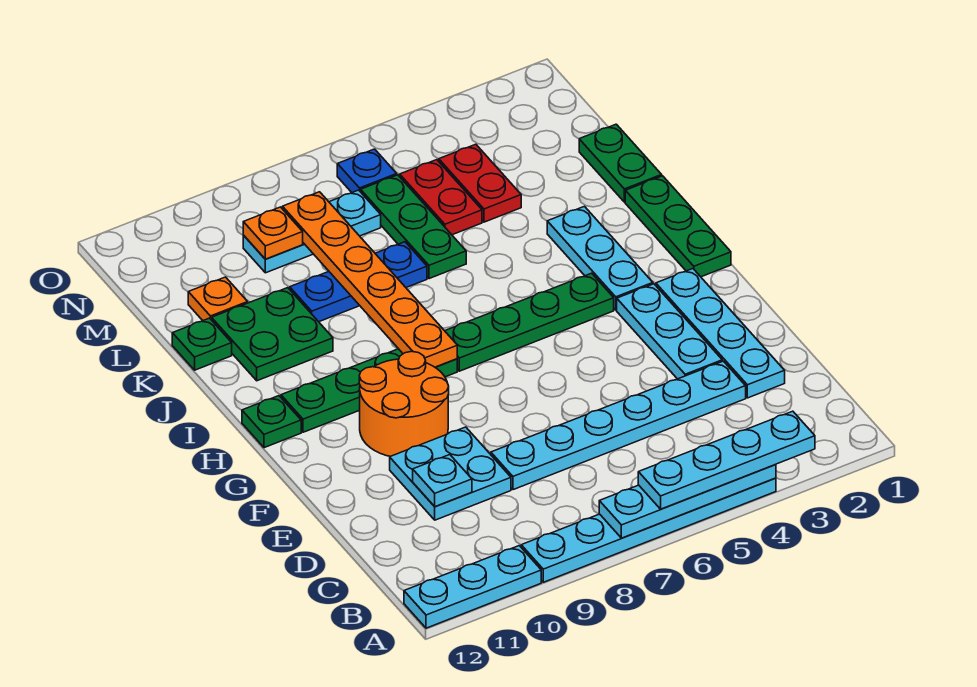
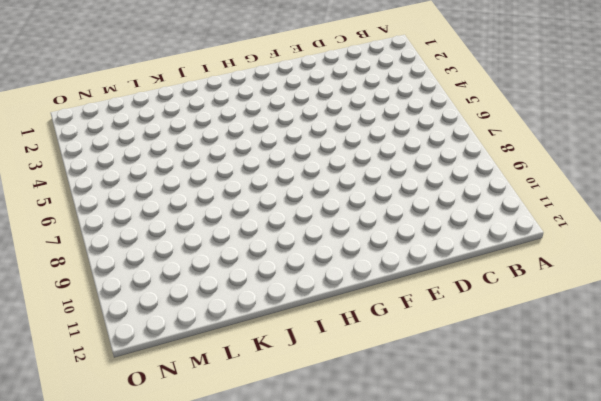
none -> cyan plate A4:A9 level 1
none -> cyan plate A10:A12 level 1
none -> cyan plate D2:G2 level 1

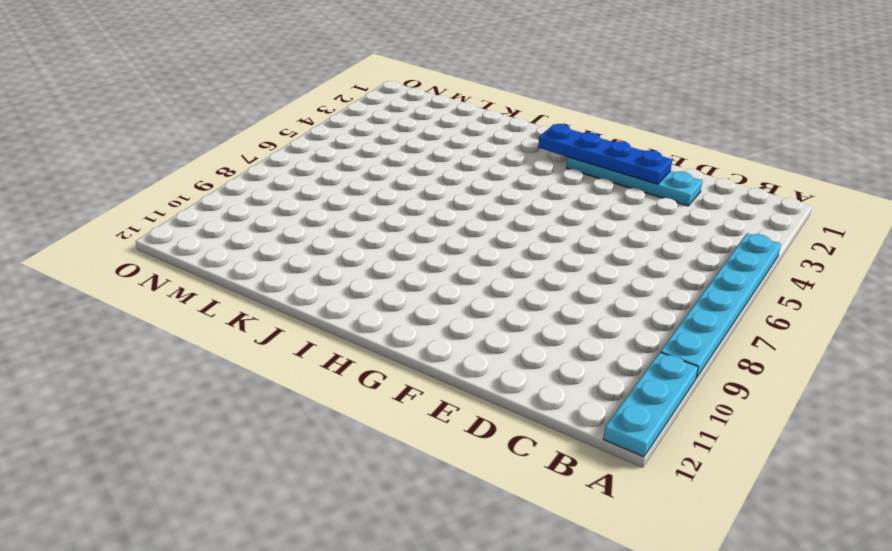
blue plate E2:H2 level 2 -> none
none -> cyan plate D3:D8 level 1
none -> cyan plate D9:E10 level 1
none -> cyan plate E3:G3 level 1

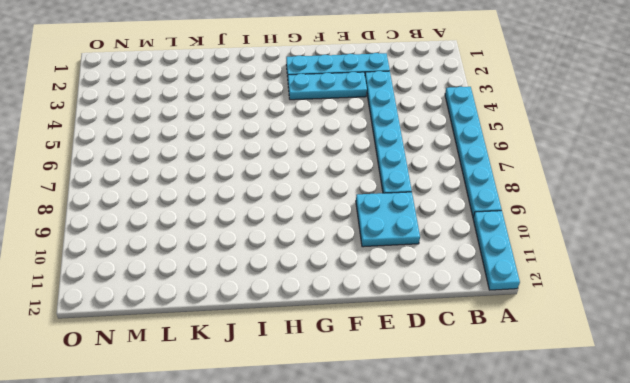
none -> orange round brick F9:G10 level 1
none -> green plate H1:J1 level 1
none -> cyan plate H3:J3 level 1

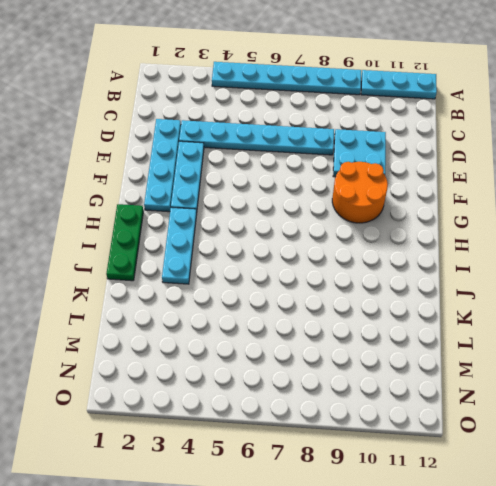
none -> green plate H4:H7 level 1
none -> green plate H8:H11 level 1
none -> green plate H12 level 1

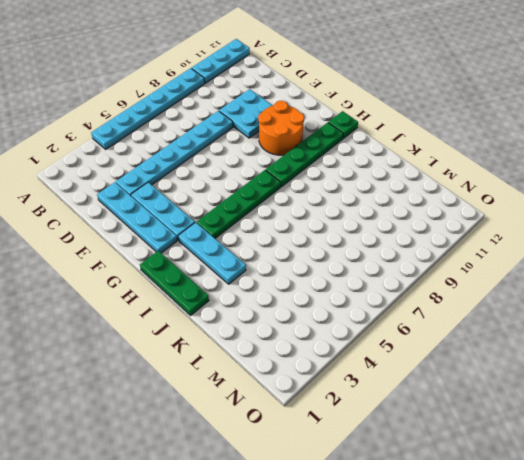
none -> green plate J10:K11 level 1
none -> green plate K1:L1 level 1
none -> green plate K6:M6 level 1

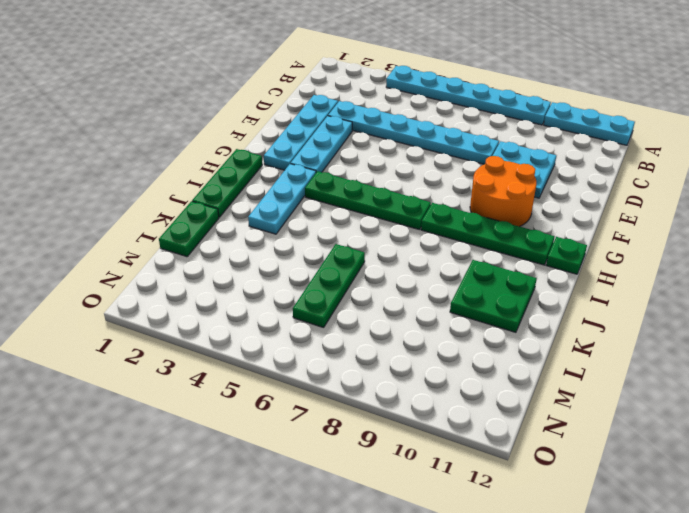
none -> blue plate K7:K9 level 1
none -> green plate K12 level 1
none -> red plate L4:M4 level 1

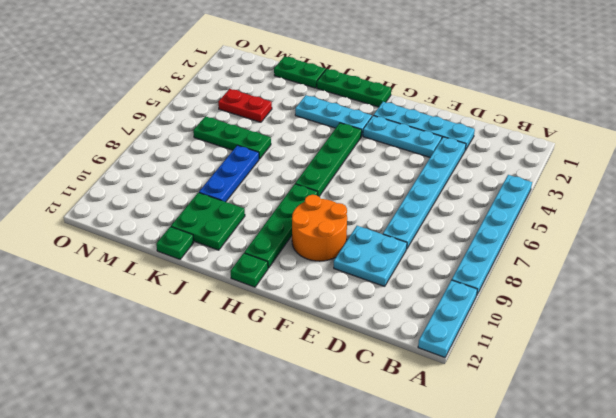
none -> red plate L5:M5 level 1
none -> orange plate L11 level 1
none -> cyan plate M7:M9 level 1

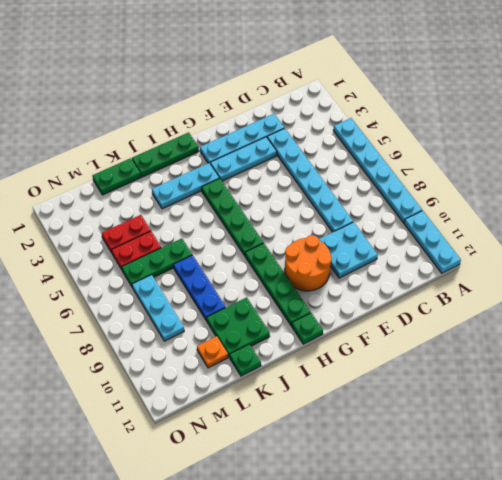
none -> blue plate N6 level 1
none -> cyan plate A4:A7 level 2
none -> cyan plate D10 level 2

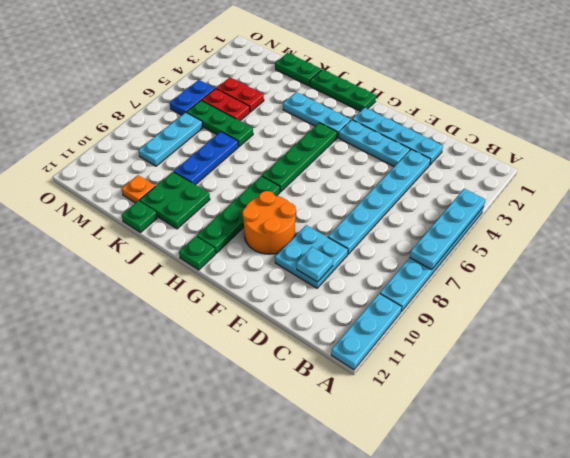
blue plate N5:N6 level 1 -> blue plate N6 level 1
none -> orange plate H8:M8 level 2
none -> orange plate M9 level 2
none -> cyan plate A3:A6 level 3

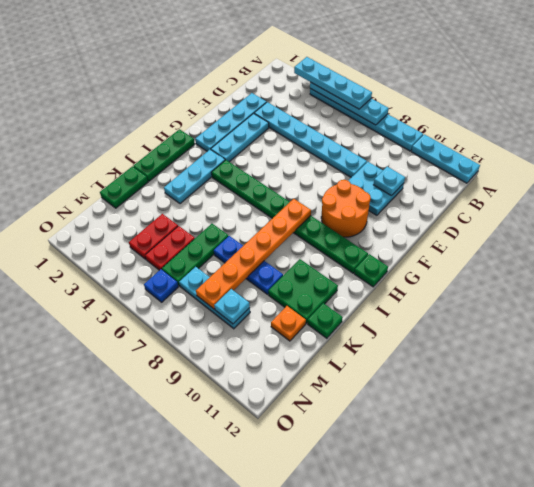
cyan plate M9 level 2 -> orange plate M9 level 2

